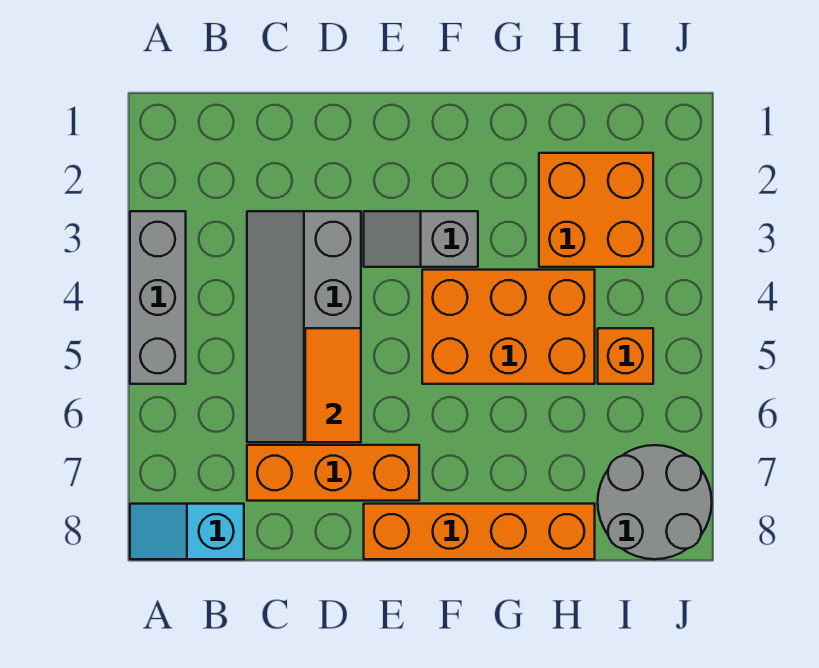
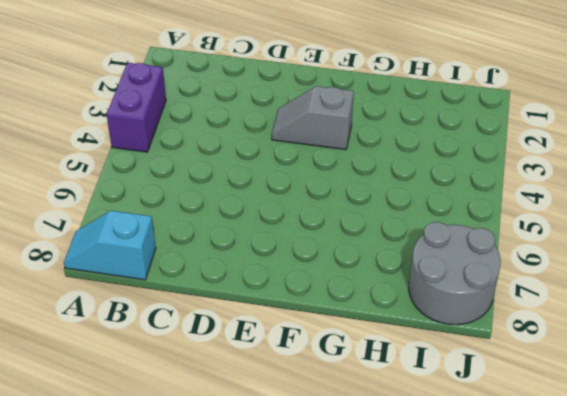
purple brick A3:A4 level 1 -> grey brick A3:A5 level 1
none -> grey slope C3:D6 level 1 top D
none -> orange brick C7:E7 level 1

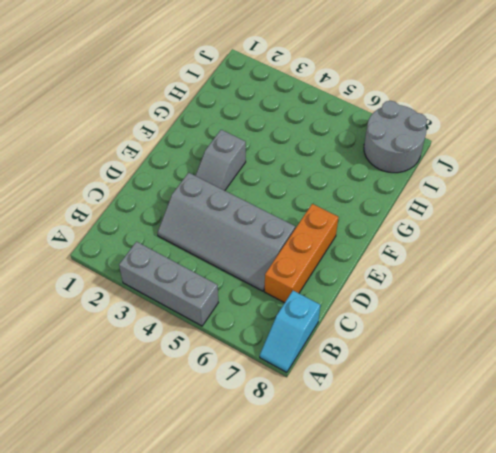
none -> orange brick E8:H8 level 1
none -> orange brick F4:H5 level 1

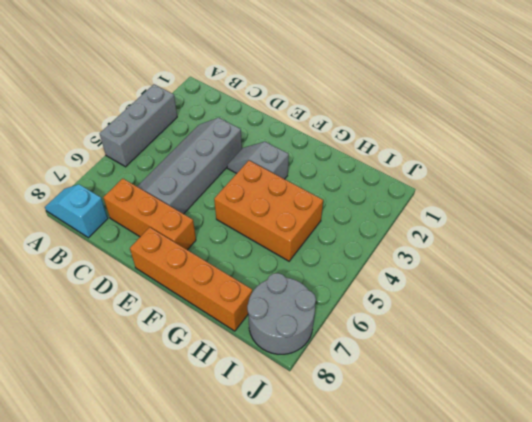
none -> orange brick H2:I3 level 1
none -> orange brick I5 level 1

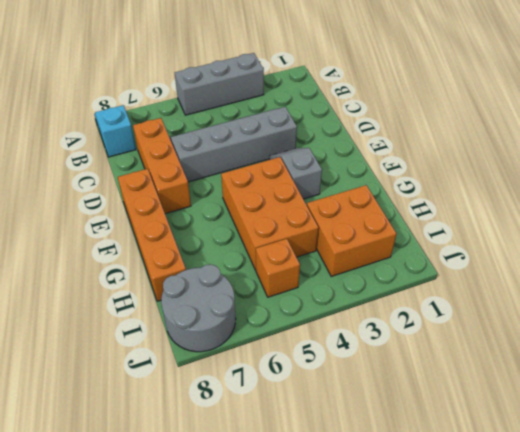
none -> orange tile D5:D6 level 2

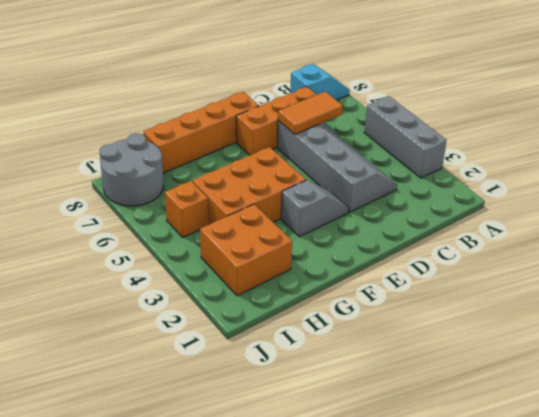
orange tile C6:D6 level 2 -> orange tile D5:D6 level 2

